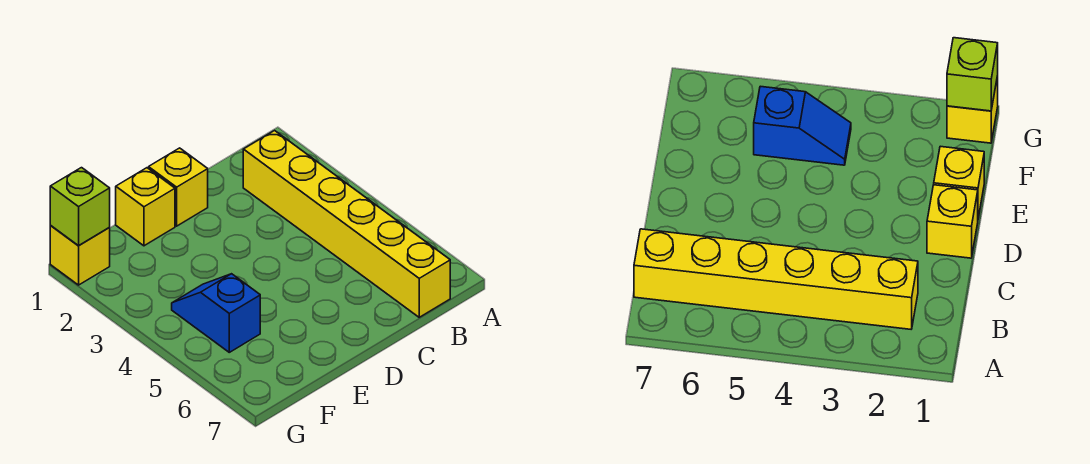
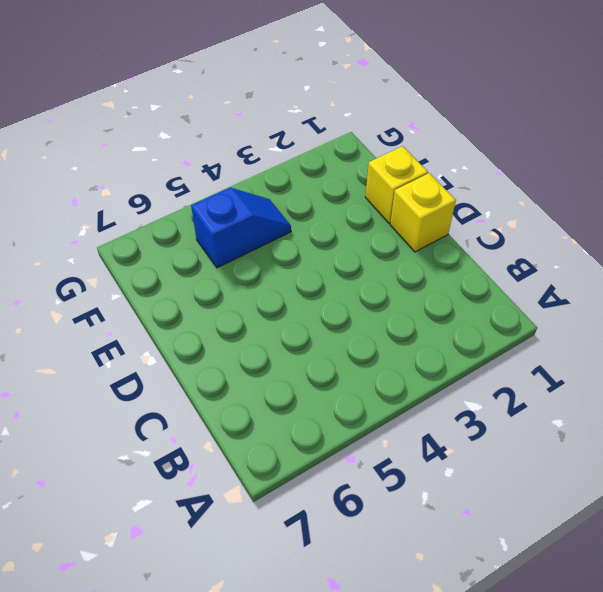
none -> yellow brick B2:B7 level 1
none -> yellow brick G1 level 1

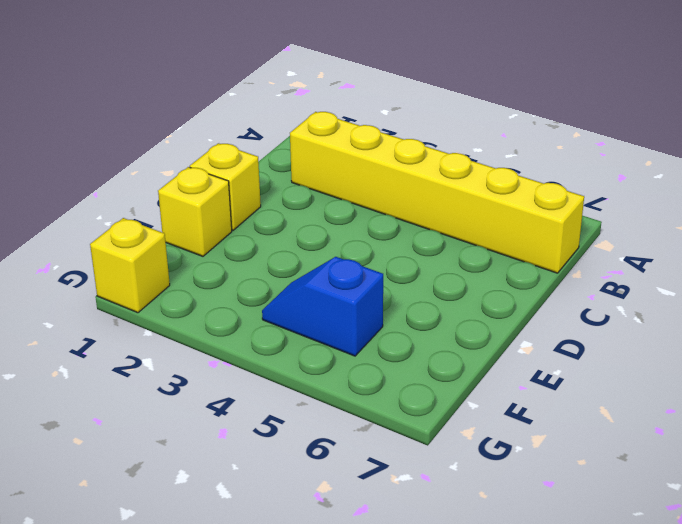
none -> lime brick G1 level 2

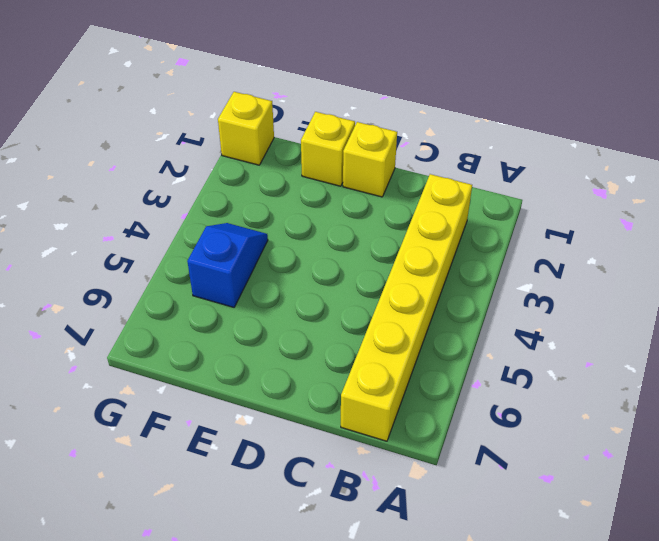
none -> lime brick G1 level 2

